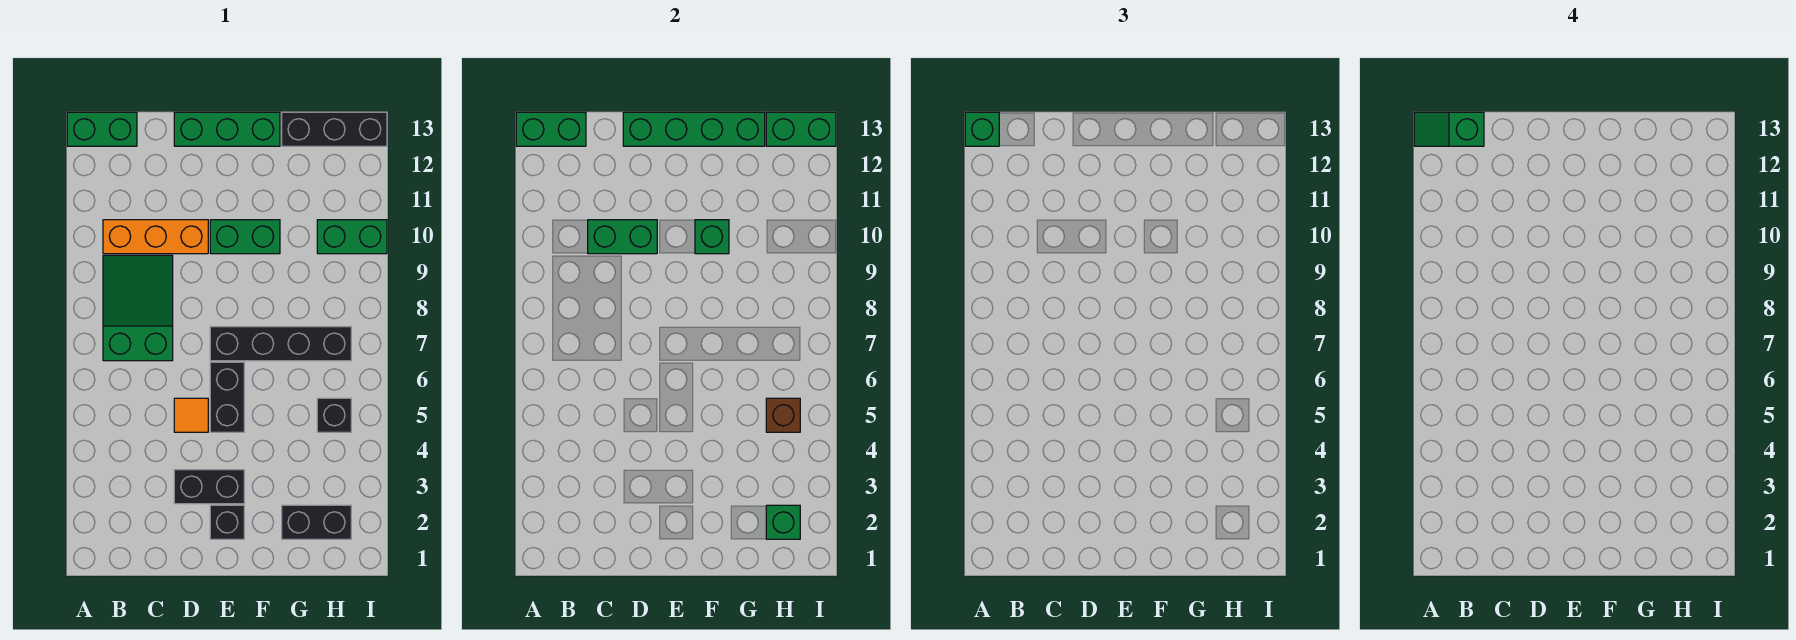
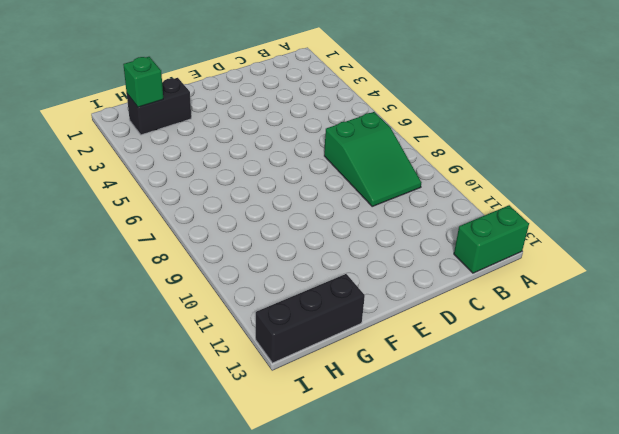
none -> orange brick B10:D10 level 1
none -> black brick D3:E3 level 1
none -> orange tile D5 level 1

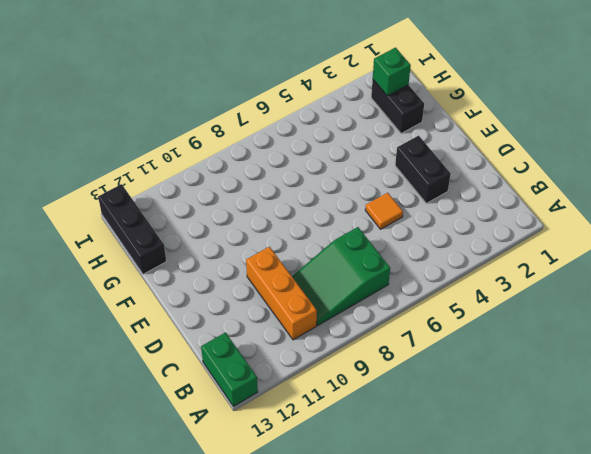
none -> green brick D13:F13 level 1
none -> black brick E2 level 1
none -> black brick E5:E6 level 1

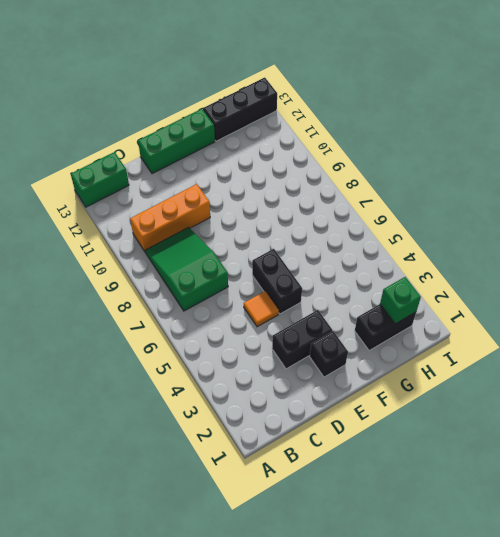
none -> black brick E7:H7 level 1
none -> green brick E10:F10 level 1
none -> black brick H5 level 1

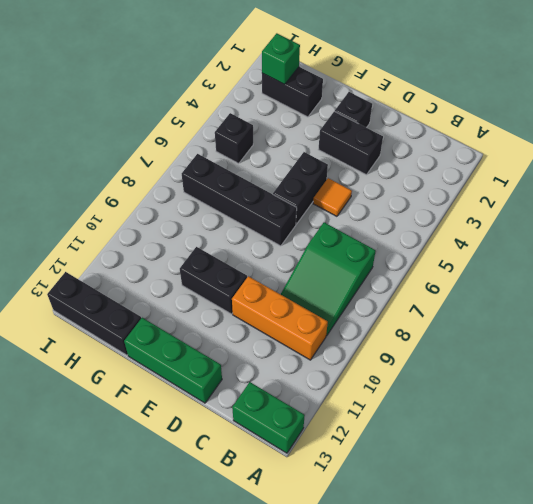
black brick E10:F10 level 1 -> green brick E10:F10 level 1
none -> green brick H10:I10 level 1
none -> green brick A13:B13 level 2
none -> green brick C10:D10 level 2

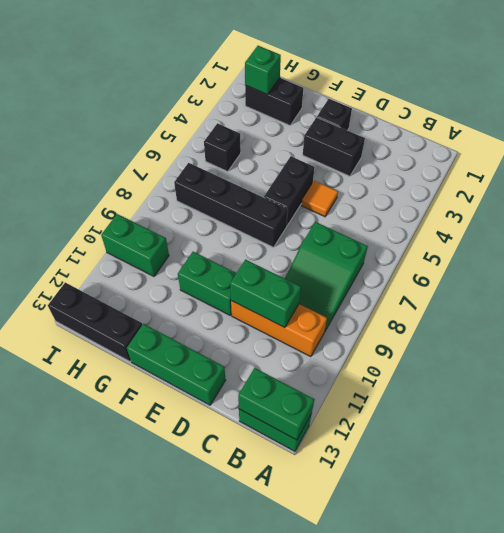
none -> green brick D13:G13 level 2
none -> green brick F10 level 2
none -> brown brick H5 level 2

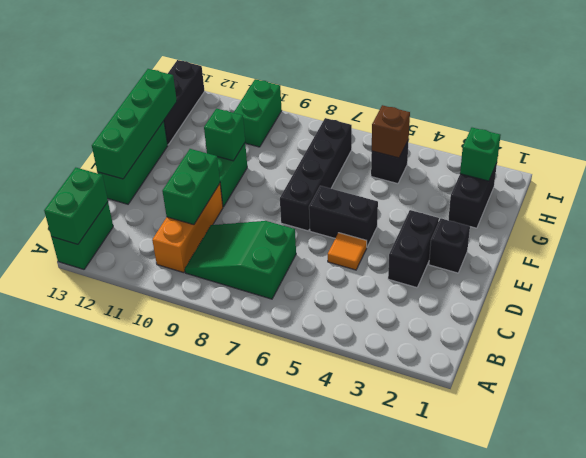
none -> green brick H13:I13 level 2
none -> green brick A13 level 3
none -> green slope A13:B13 level 4 top B

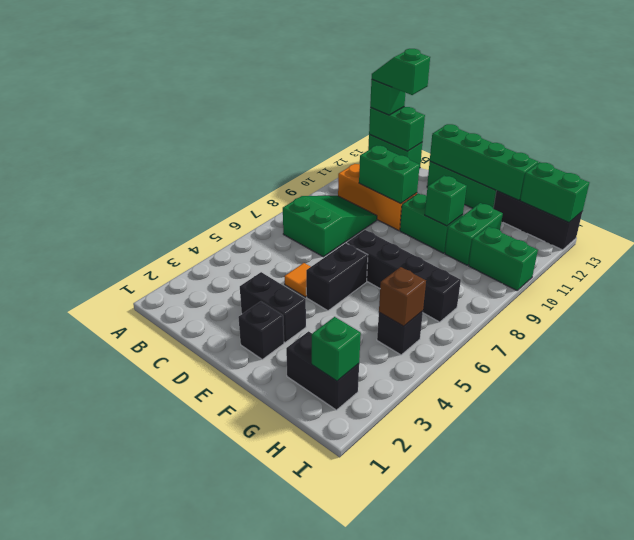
green brick G10:G11 level 1 -> none

